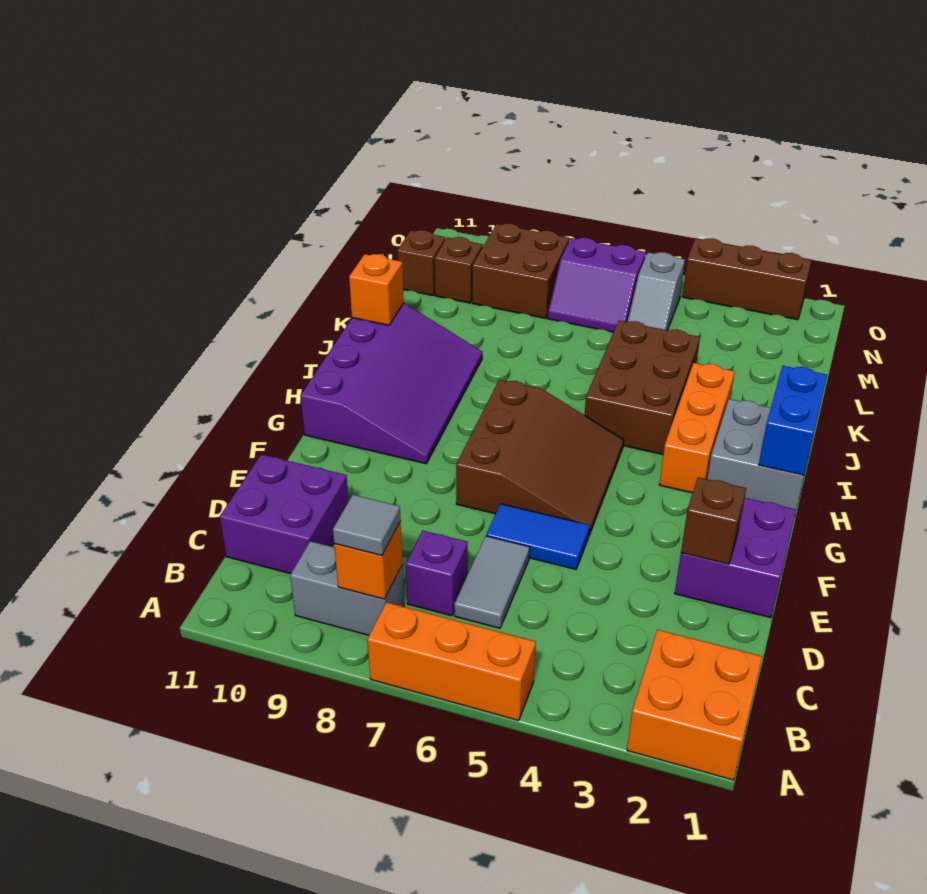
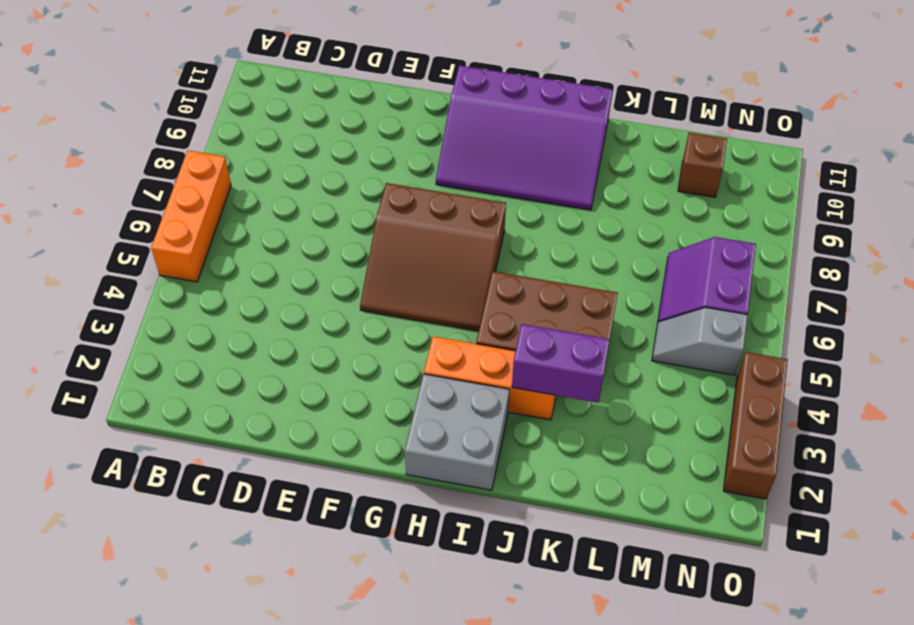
purple brick J3:K3 level 2 -> none
none -> orange brick A1:B2 level 1
none -> grey brick B8:B9 level 1
none -> grey tile C6:D6 level 1

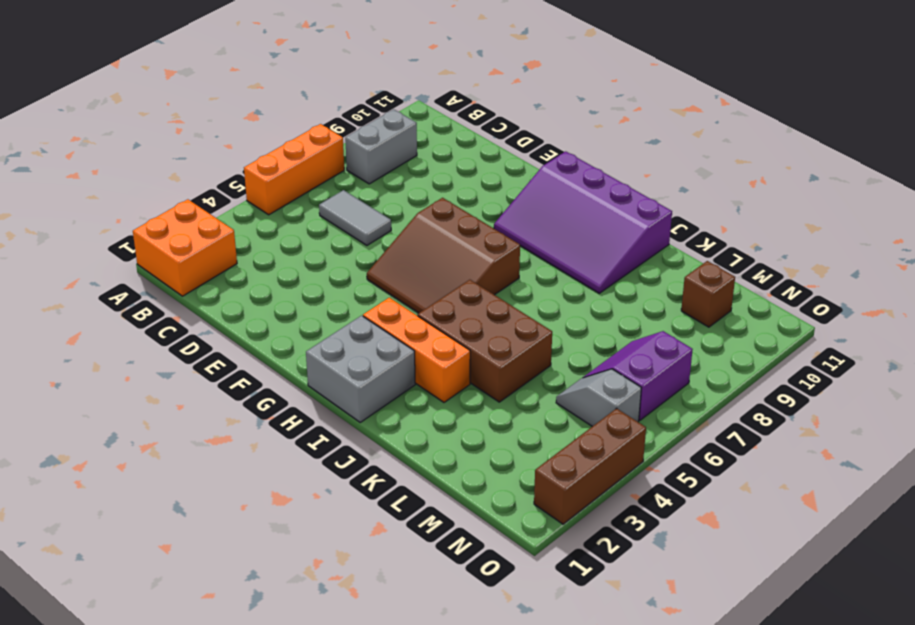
none -> purple brick C7 level 1
none -> purple brick C10:D11 level 1
none -> purple brick E1:F2 level 1

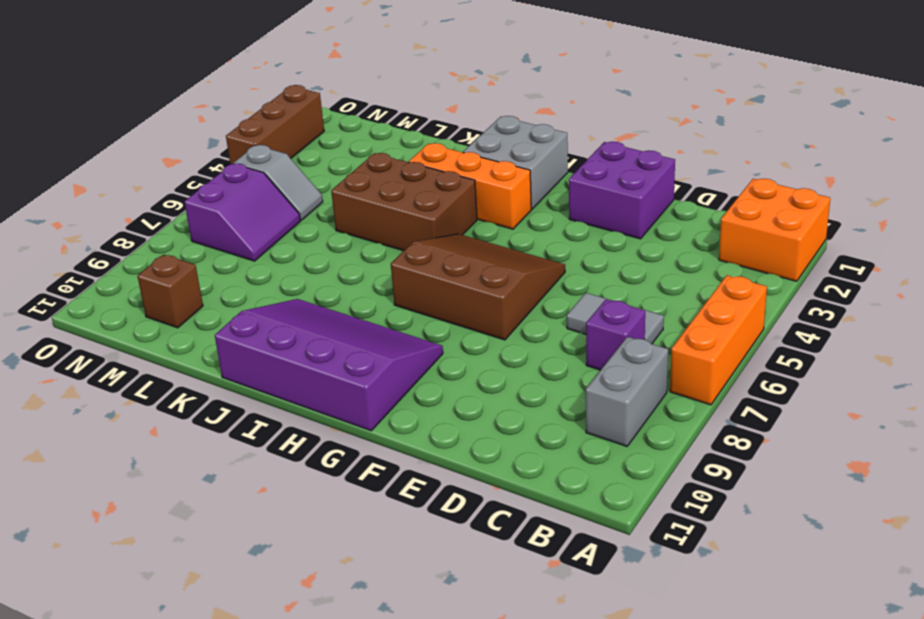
none -> purple brick C10:D11 level 1
none -> blue tile E5:E6 level 1
none -> brown brick M8:N9 level 1

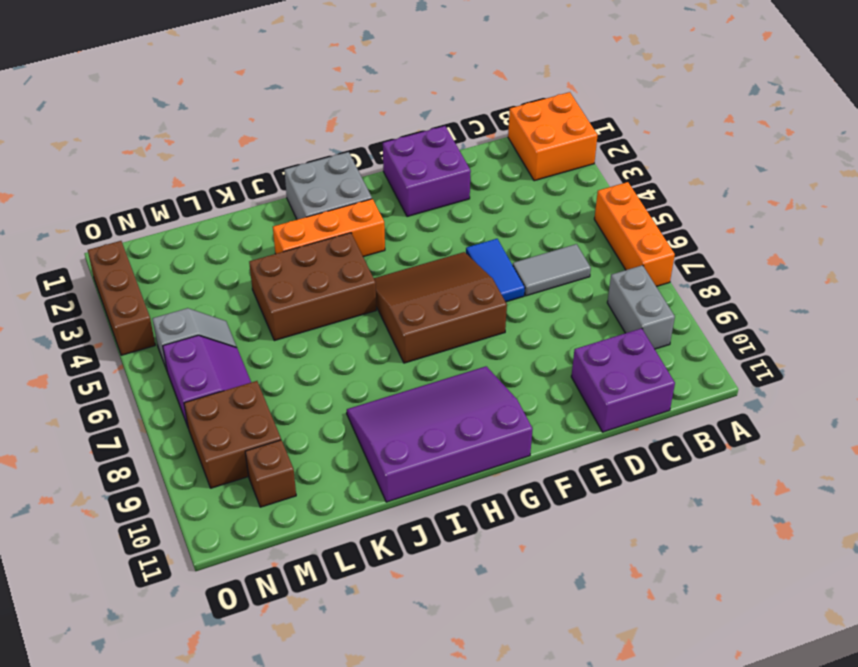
none -> purple brick C7 level 1
none -> brown brick M11 level 1
none -> orange brick B8 level 2

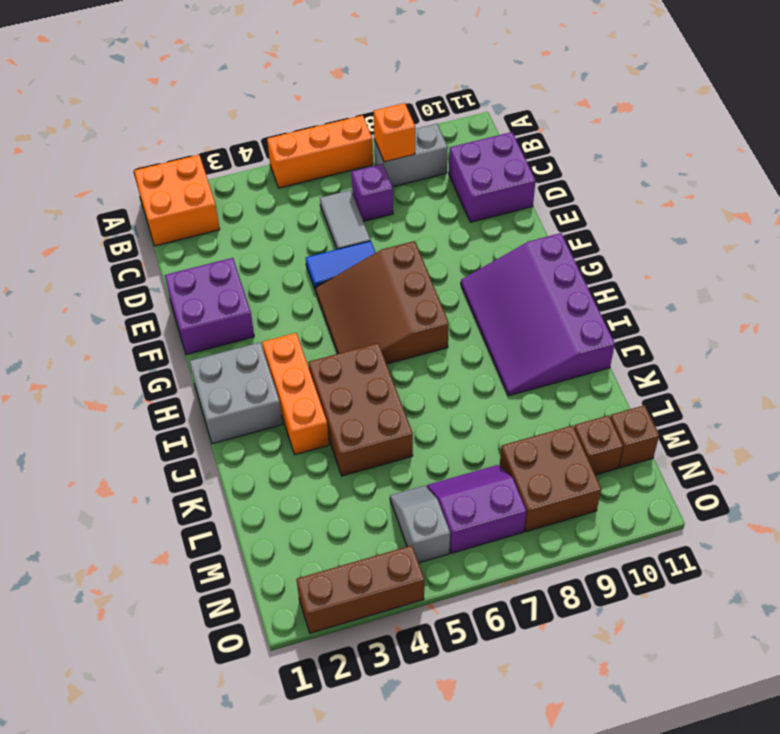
none -> brown brick E2 level 2
none -> blue brick H1:I1 level 2
none -> orange brick J11 level 2

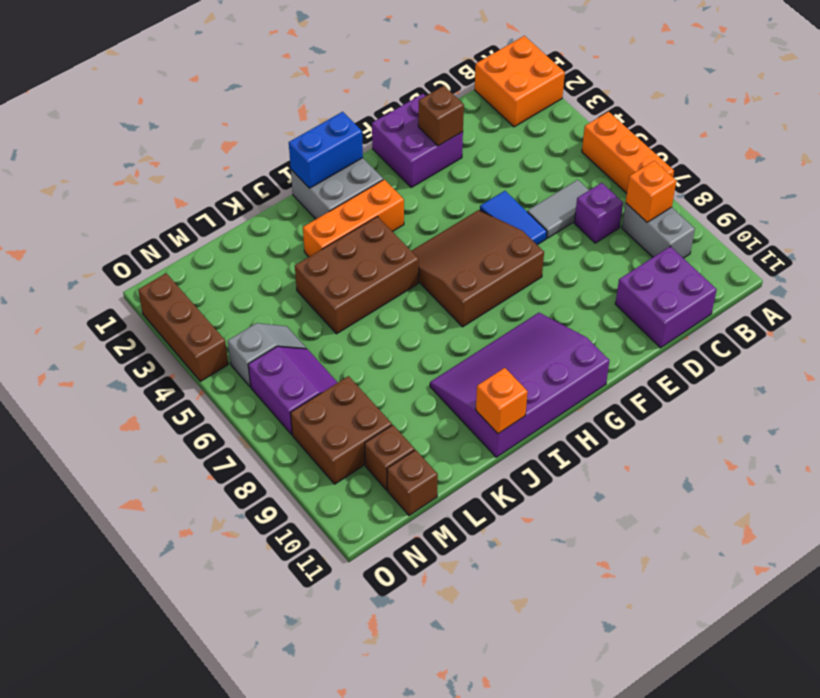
none -> grey tile B8 level 3

